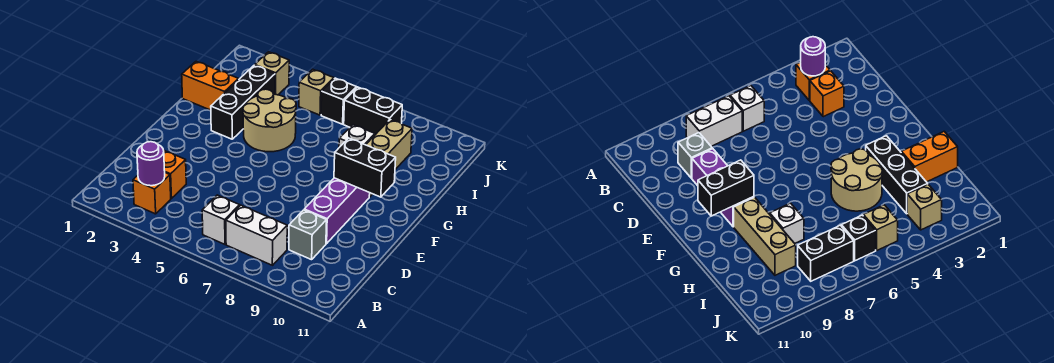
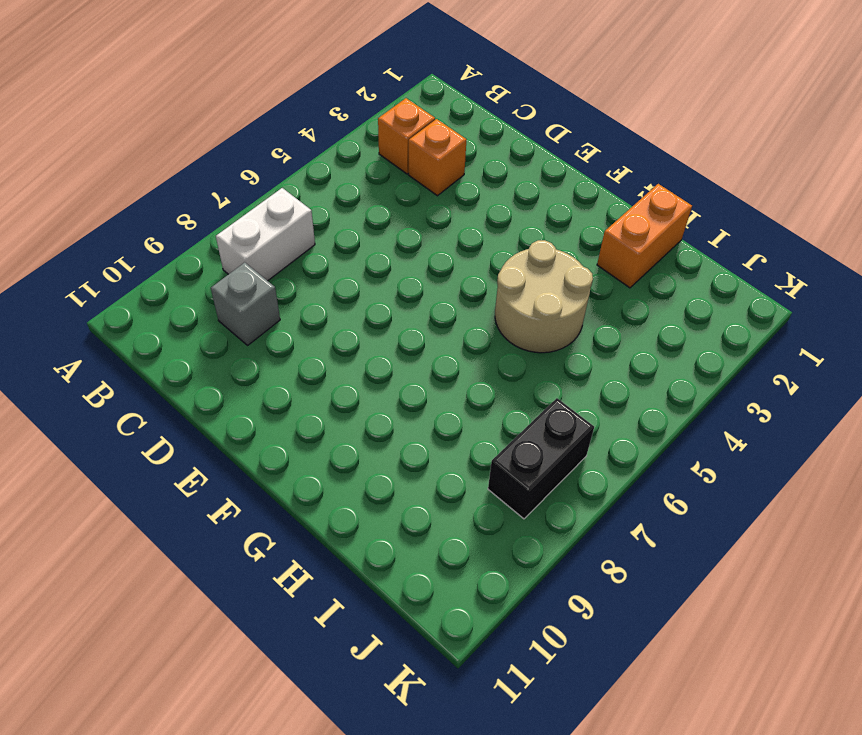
none -> white brick B6 level 1
none -> purple brick D9:F9 level 1
none -> black brick G3:I3 level 1

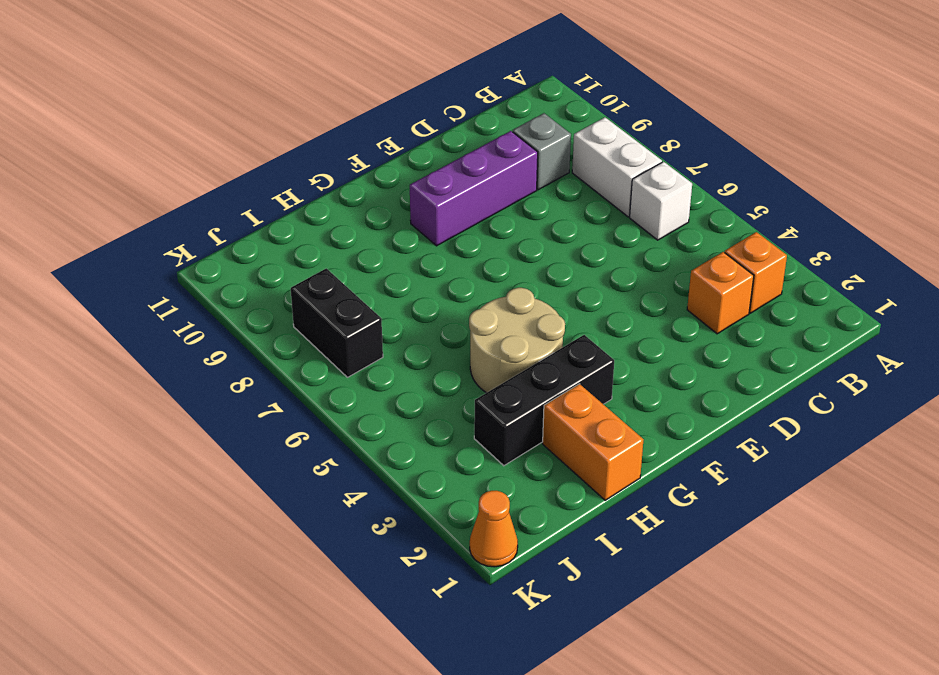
orange cone K1 level 1 -> none
none -> tan brick G9:I9 level 1
none -> white brick H8 level 1
none -> tan brick J3 level 1

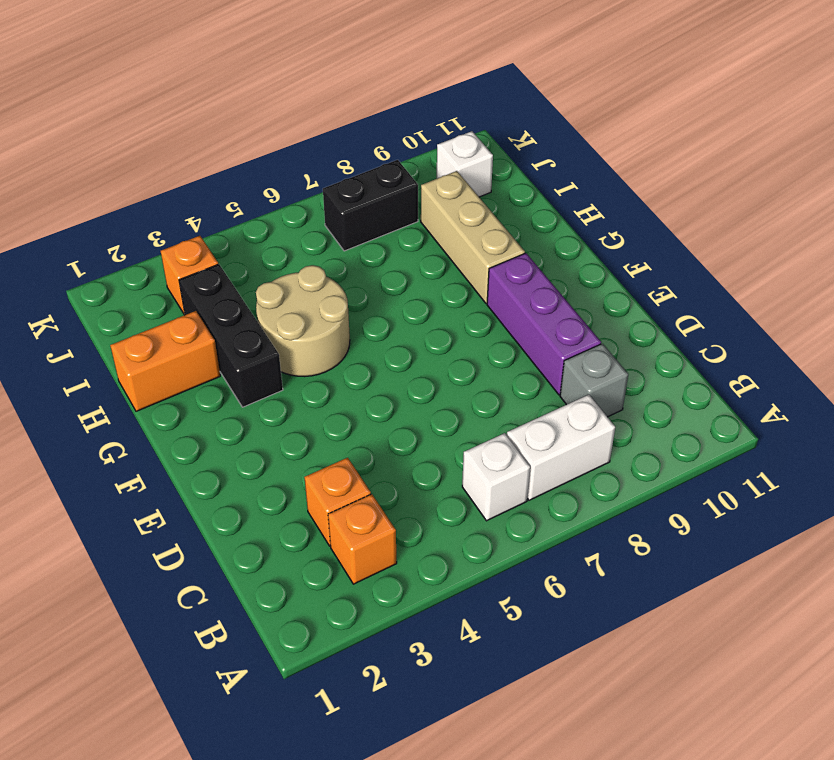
orange brick J3 level 1 -> tan brick J3 level 1
white brick J10 level 1 -> white brick H8 level 1
none -> tan brick J5 level 1
none -> black brick J6 level 1
none -> purple round brick B3 level 2

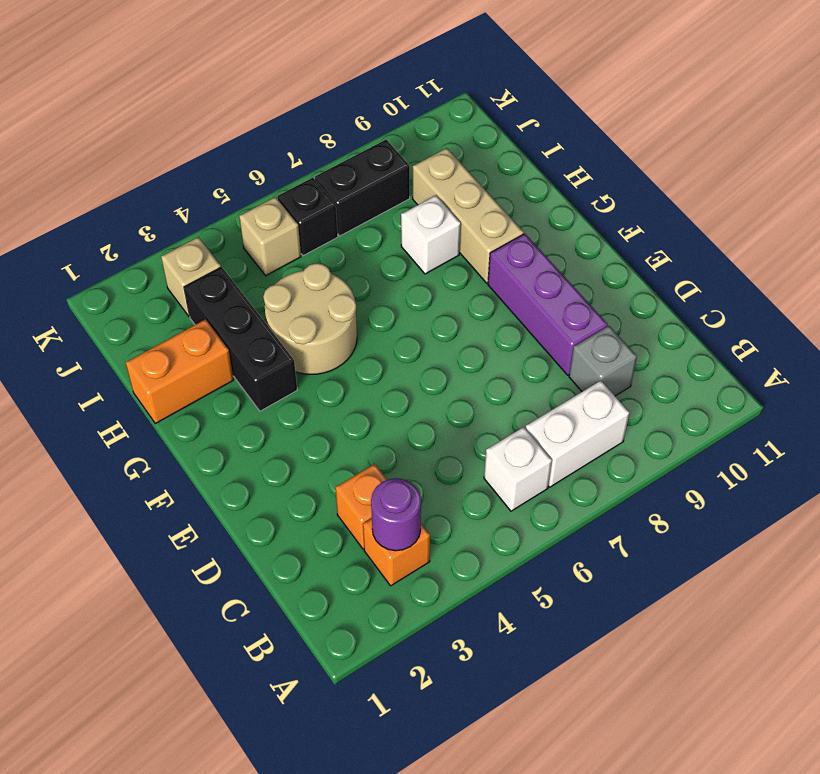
none -> black brick F9:F10 level 2

